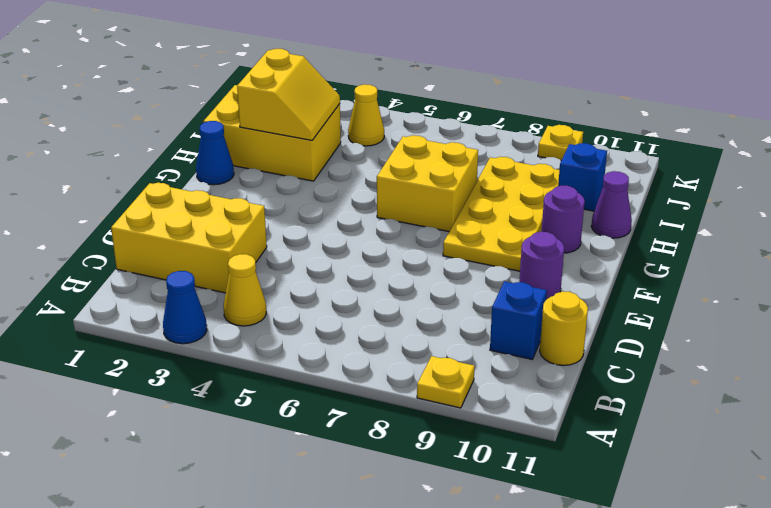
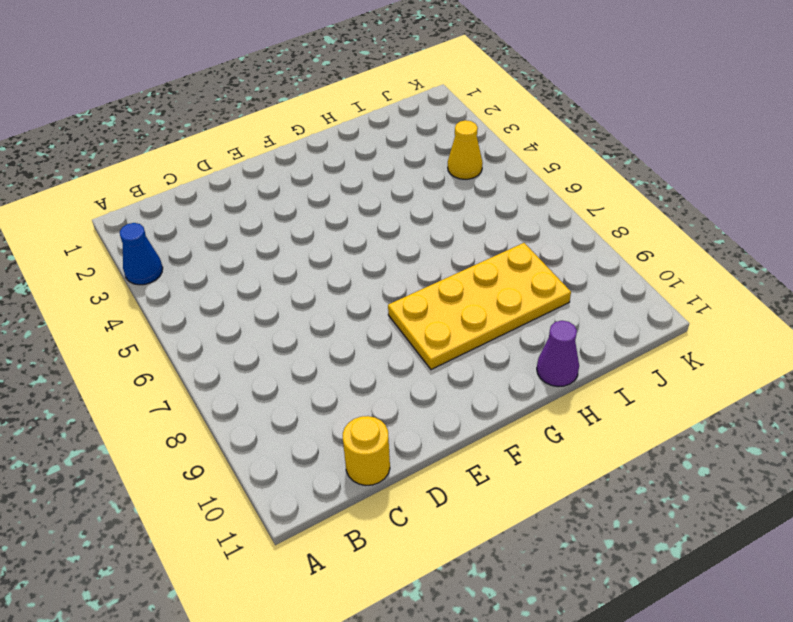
none -> yellow plate A9 level 1
none -> yellow cone B4 level 1
none -> yellow brick C1:D3 level 1

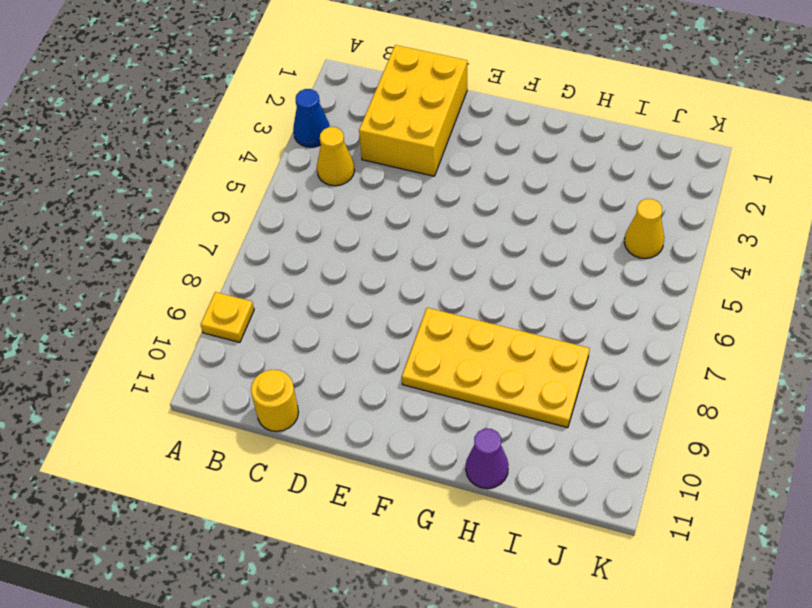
none -> blue brick C10 level 1
none -> purple round brick E10 level 1
none -> blue cone G1 level 1

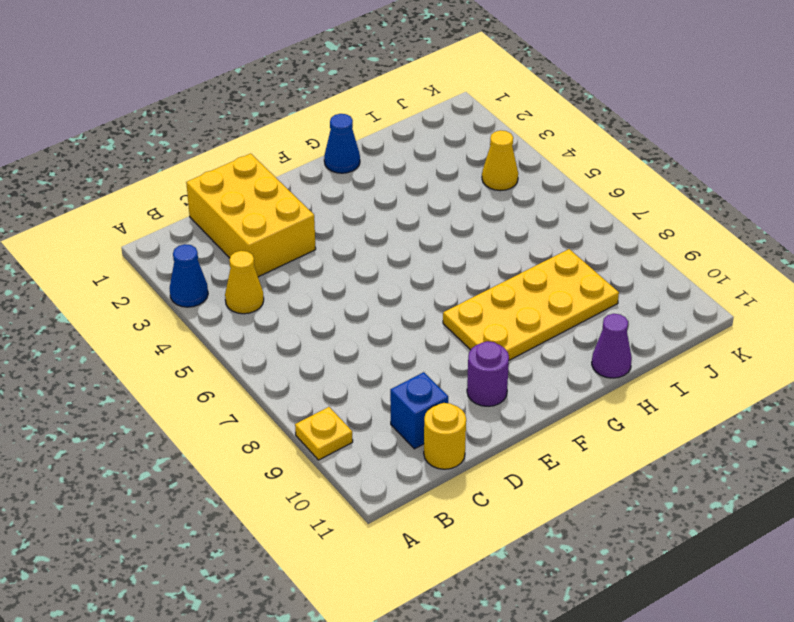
none -> yellow brick G6:H7 level 1
none -> purple round brick G10 level 1
none -> yellow brick H1:I3 level 1

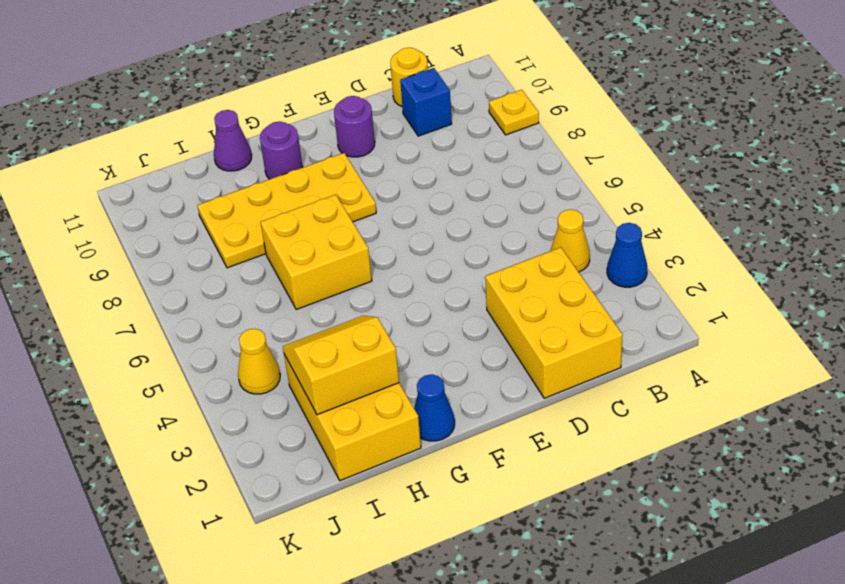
none -> blue brick I10 level 1
none -> yellow plate K9 level 1

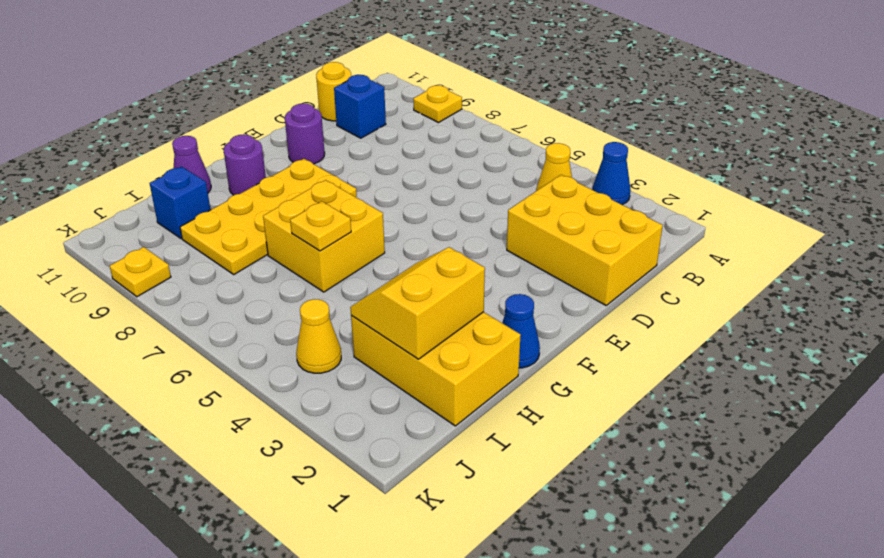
yellow plate H6 level 2 -> none

